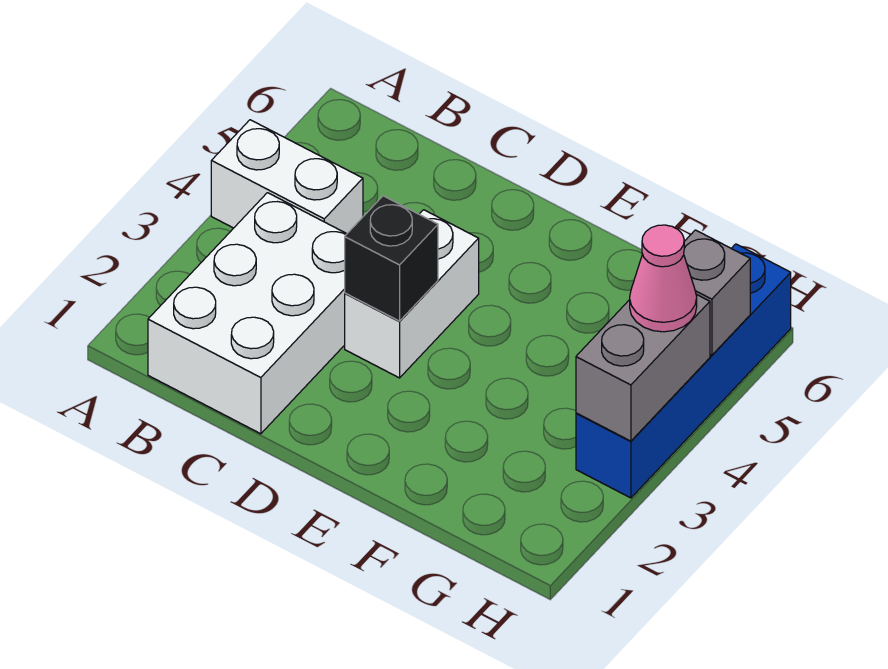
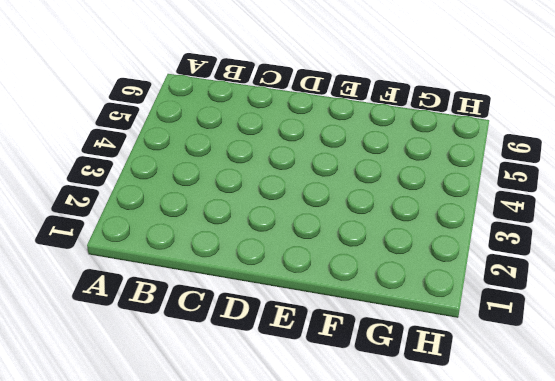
none -> white brick A4:B4 level 1
none -> white brick B1:C3 level 1

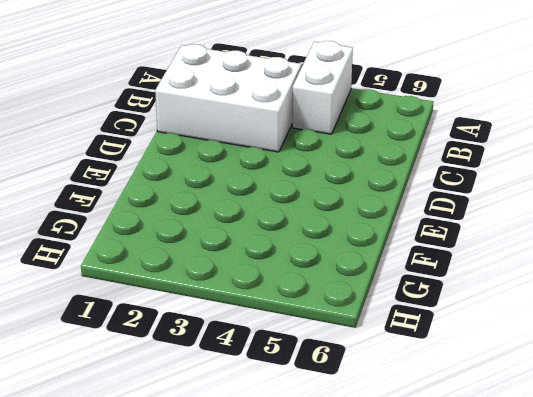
none -> white brick D3:D4 level 1
none -> blue brick H3:H6 level 1

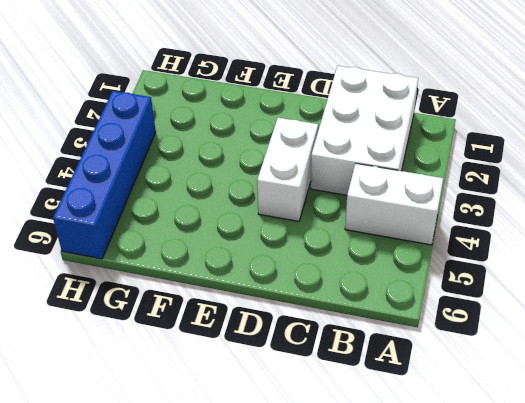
none -> black brick D3 level 2
none -> grey brick H3:H4 level 2

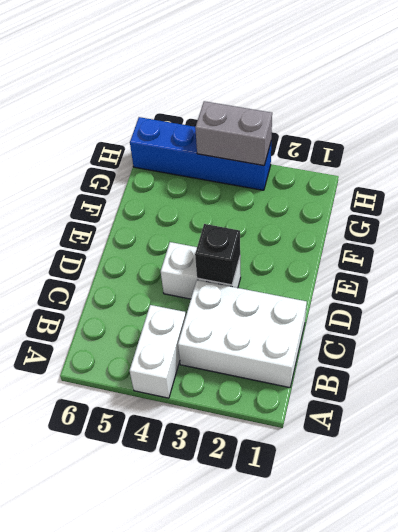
none -> grey brick H5 level 2
none -> pink cone H4 level 3

